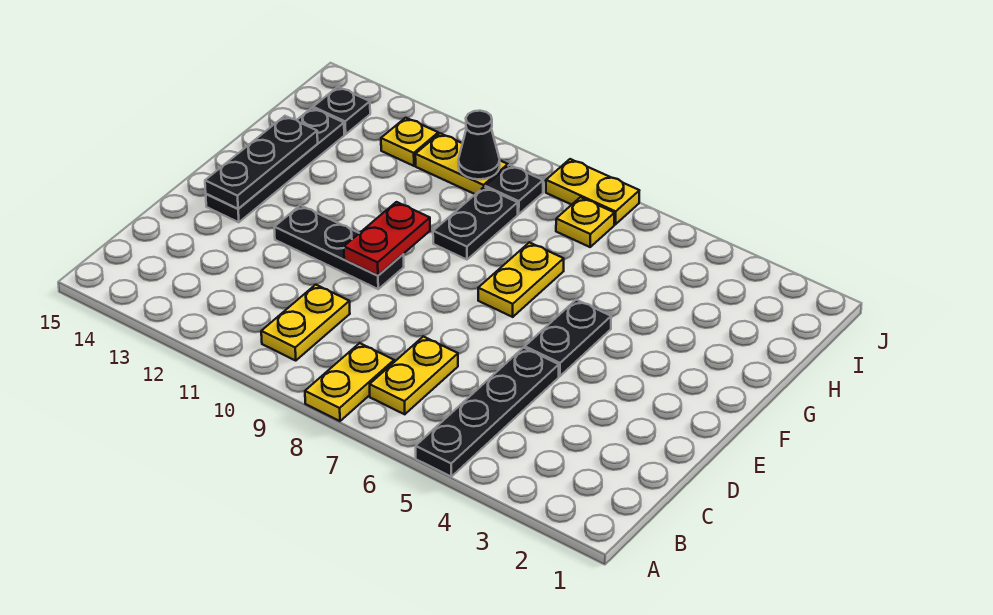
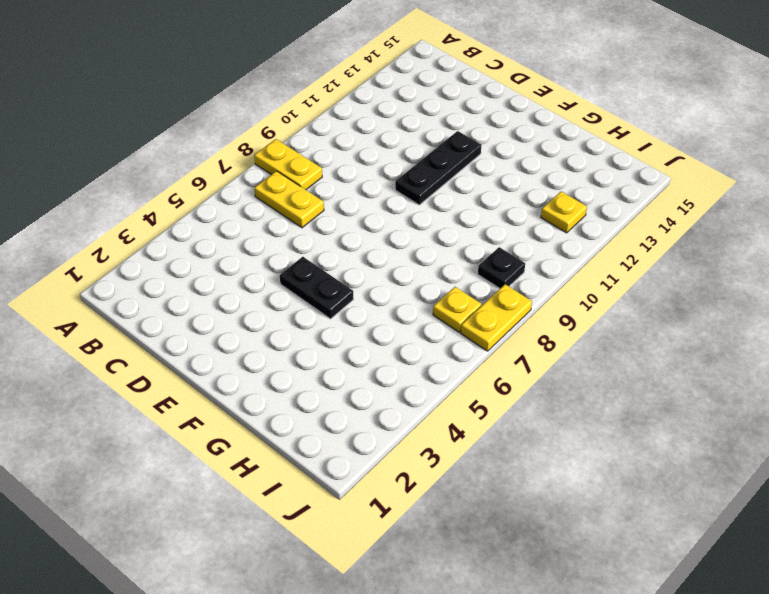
none -> black plate A5:D5 level 1
none -> yellow plate B10:C10 level 1
none -> black plate E14:H14 level 1

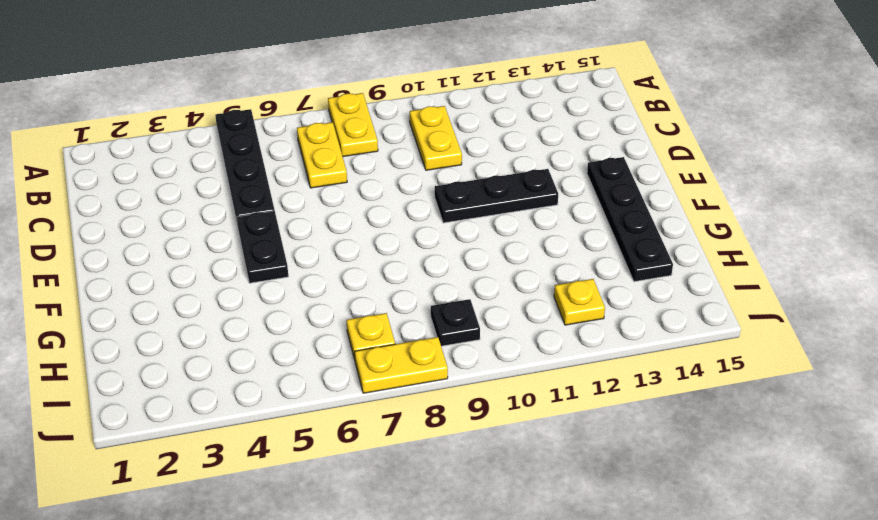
none -> yellow plate F7:G7 level 1
none -> black plate G9:H9 level 1
none -> yellow plate I10:I11 level 1

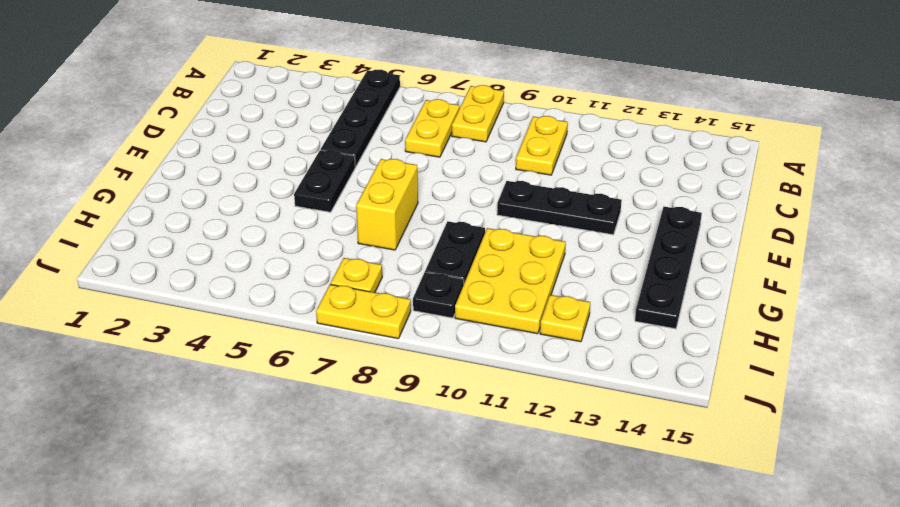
yellow brick F7:G7 level 1 -> yellow plate F7:G7 level 1
yellow plate G10:I11 level 1 -> yellow plate I10:I11 level 1
none -> black plate I14 level 1
none -> red plate E10:F10 level 2
none -> black plate E14:G14 level 2

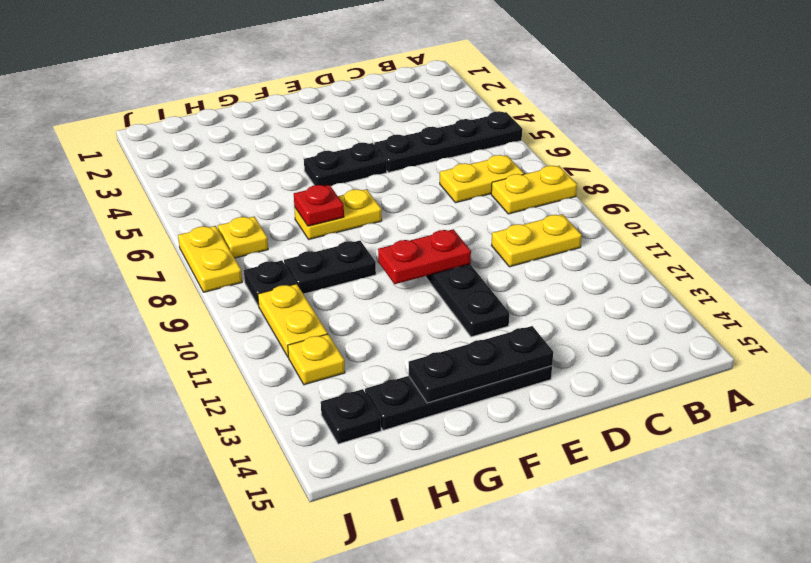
red plate G7 level 2 -> none
none -> black cone I10 level 2

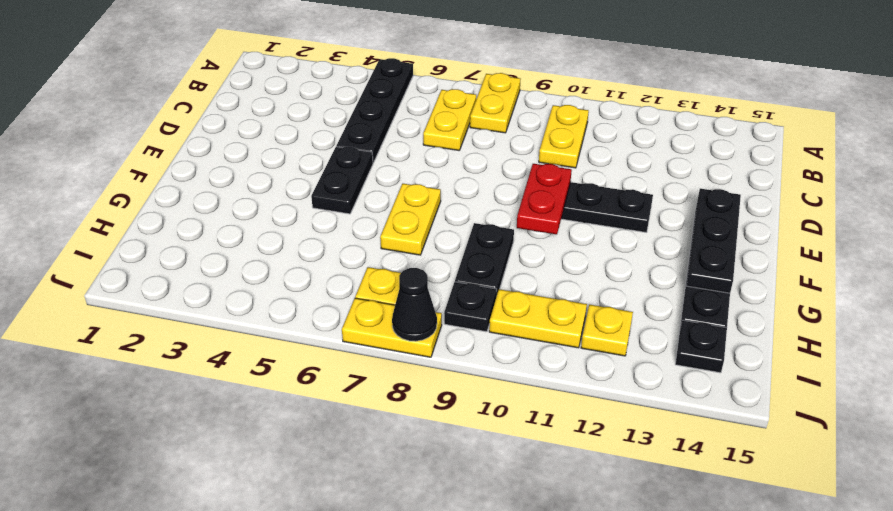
black cone J8 level 2 -> black cone I10 level 2

